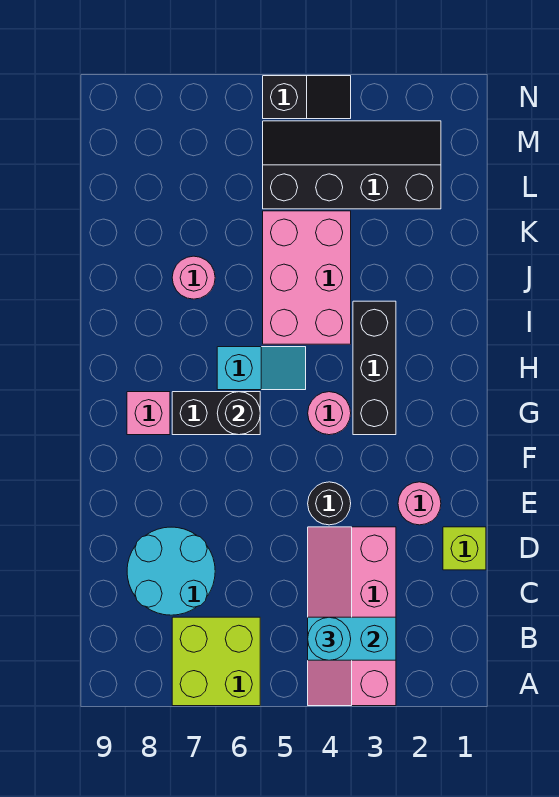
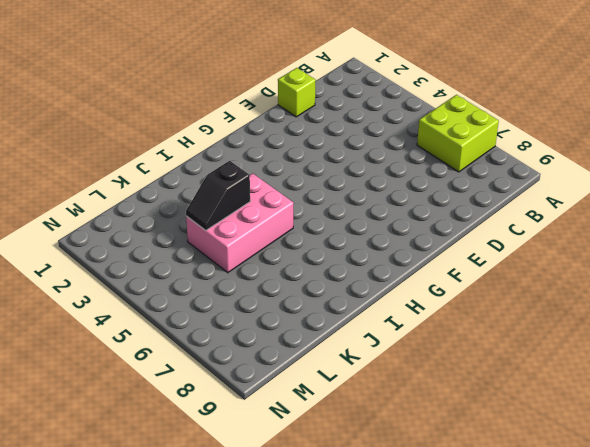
black slope J4:K4 level 2 top J -> black slope N4:N5 level 1 top 5
none -> pink slope A3:D4 level 1 top 3
none -> cyan round brick C7:D8 level 1
none -> pink round brick E2 level 1

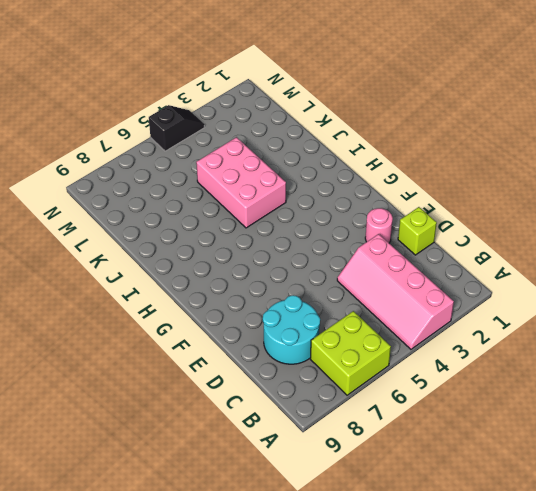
none -> black round brick E4 level 1
none -> black brick G3:I3 level 1
none -> pink round brick G4 level 1

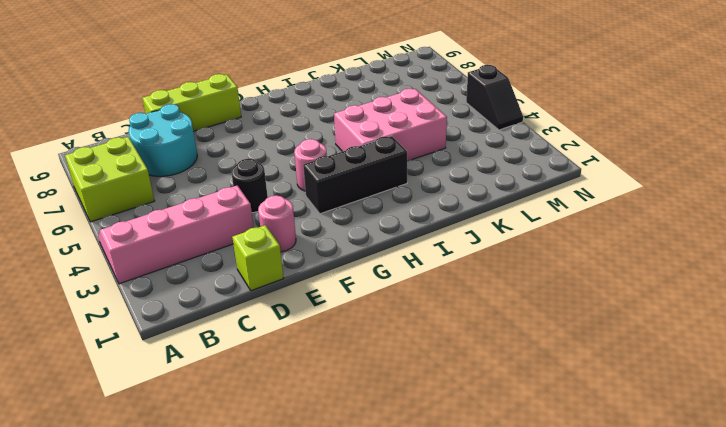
lime brick D9:F9 level 1 -> none
none -> black brick G6:G7 level 1
none -> pink brick G8 level 1
none -> cyan slope H5:H6 level 1 top 6

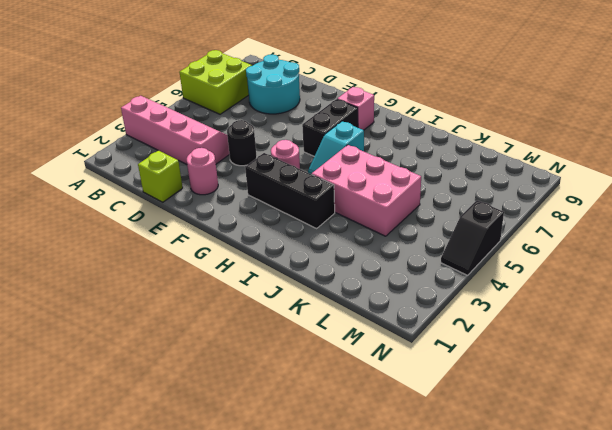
none -> pink round brick J7 level 1
none -> black slope L2:M5 level 1 top L
none -> cyan brick B3:B4 level 2

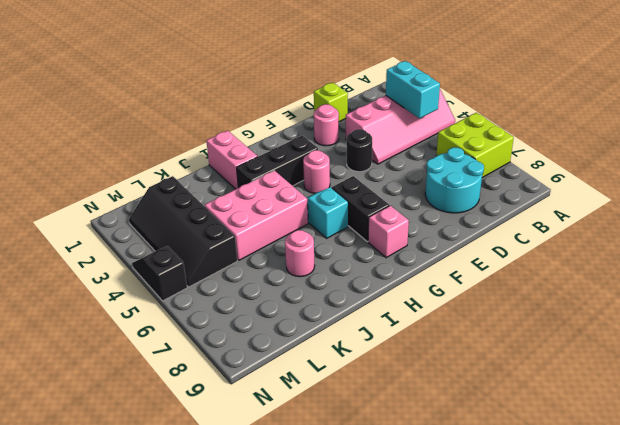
pink brick I1:I2 level 1 -> none
none -> black round brick G6 level 2
none -> cyan round brick B4 level 3

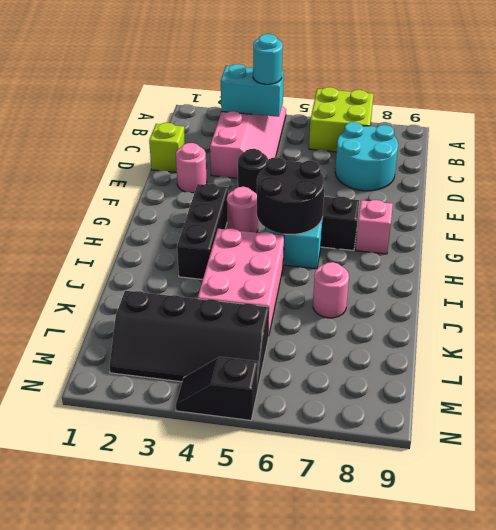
black round brick G5:H6 level 2 -> black round brick G6 level 2

